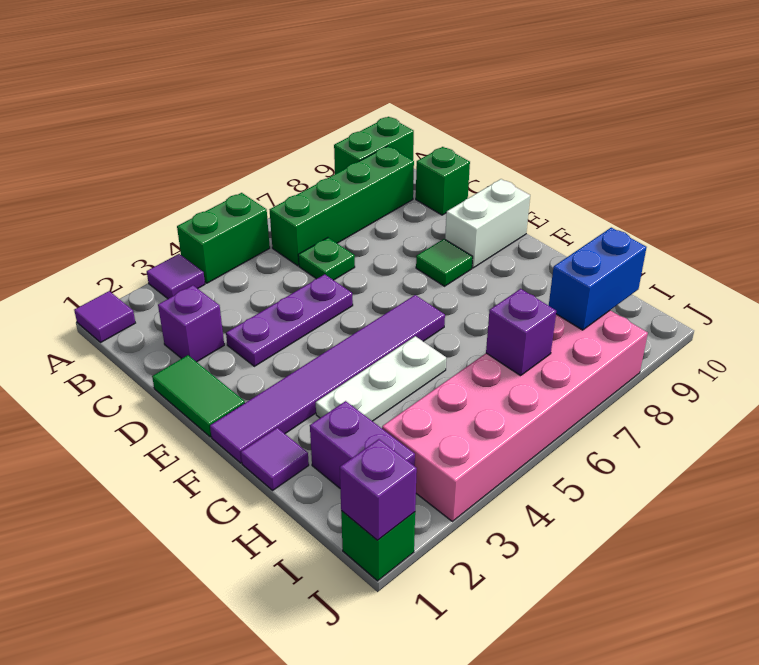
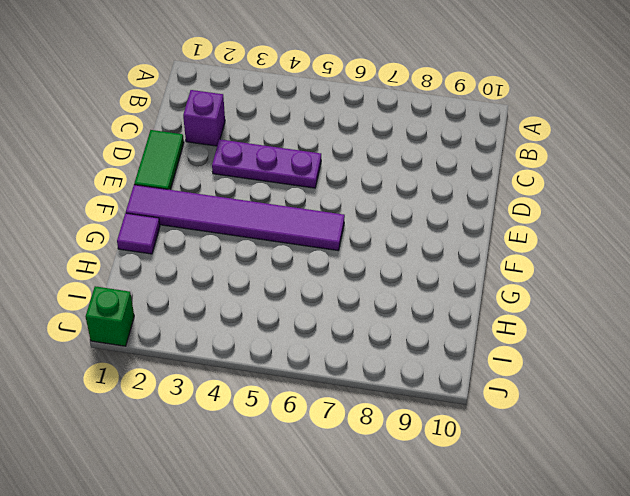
none -> purple tile A1 level 1
none -> purple tile A3 level 1
none -> green brick A4:A5 level 1

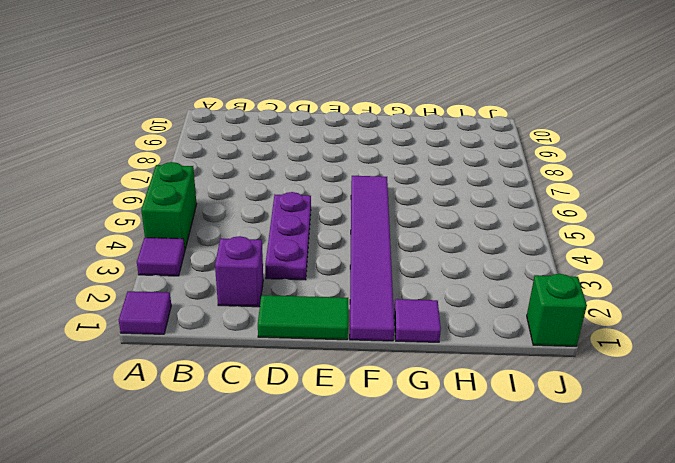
none -> green brick A9:A10 level 1
none -> green brick B6:B9 level 1
none -> green plate C6 level 1

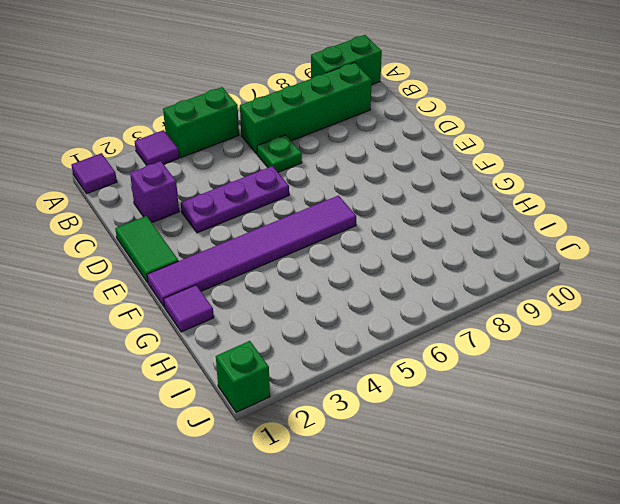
none -> green brick C10 level 1
none -> green tile E8 level 1
none -> white brick E9:E10 level 1

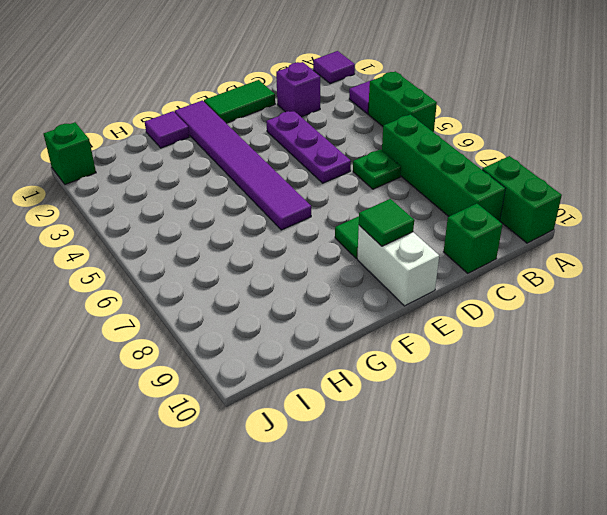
green tile E9 level 2 -> none
none -> white plate G3:G5 level 1
none -> purple brick H2:I2 level 1
none -> pink brick I3:J8 level 1

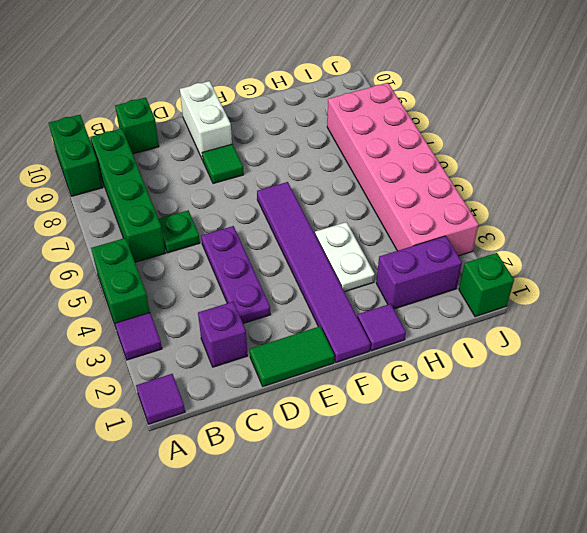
white plate G3:G4 level 1 -> white plate G3:G5 level 1
none -> purple brick I6 level 2
none -> blue brick I8:I9 level 2
none -> purple brick J1 level 2

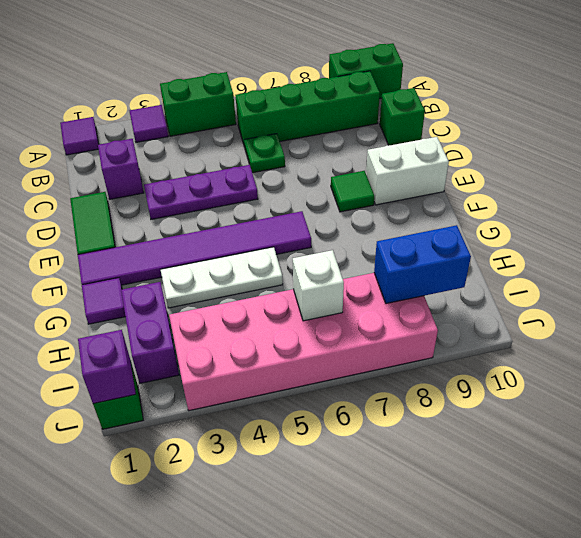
white brick I6 level 2 -> purple brick I6 level 2

